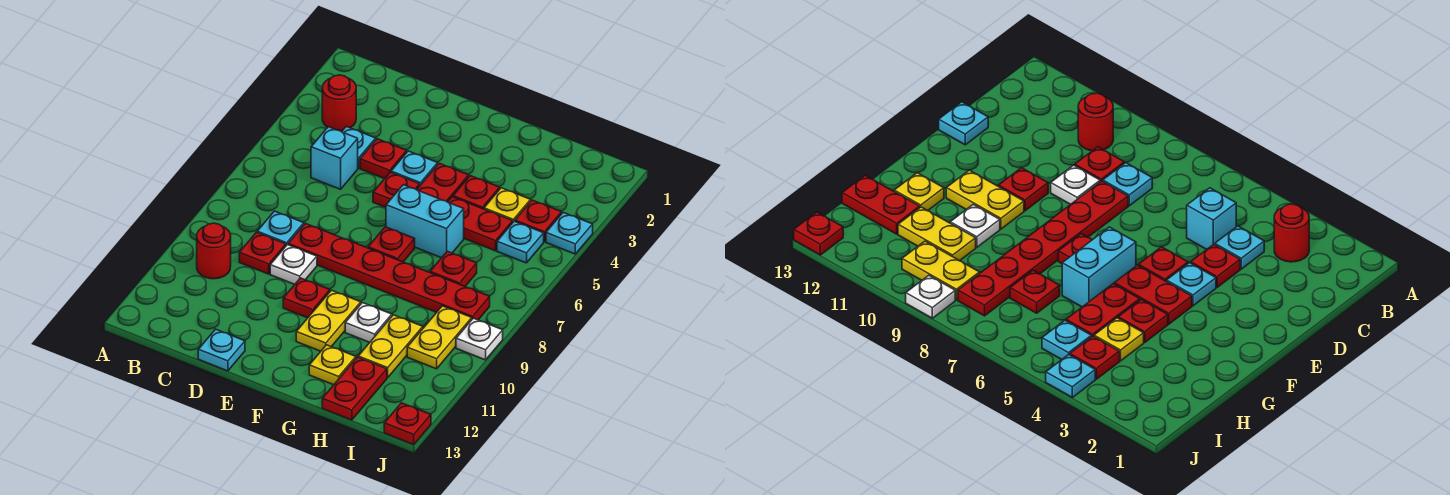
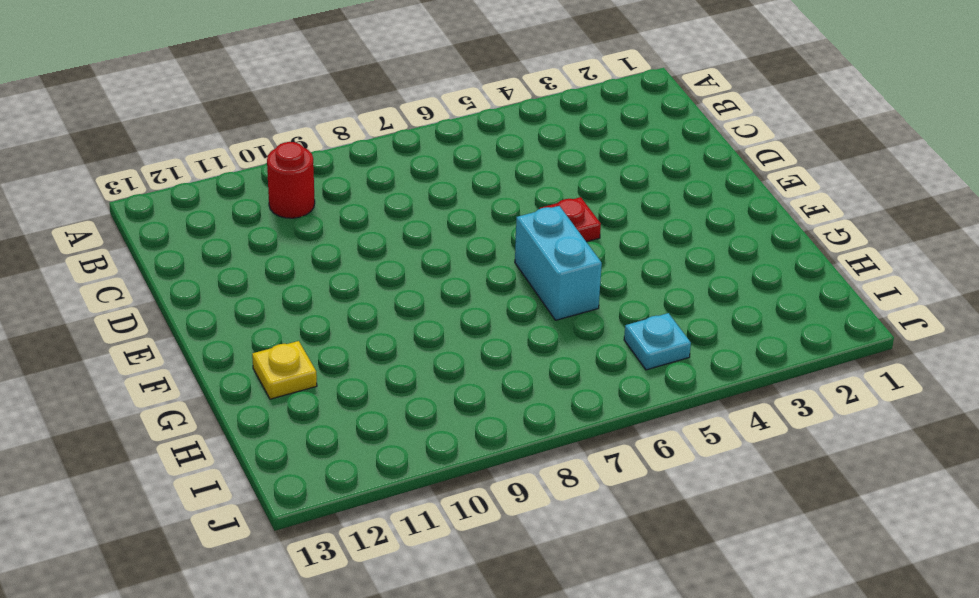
none -> red round brick B3 level 1
none -> cyan plate C4 level 1
none -> cyan brick C5 level 1
none -> cyan plate C8 level 1

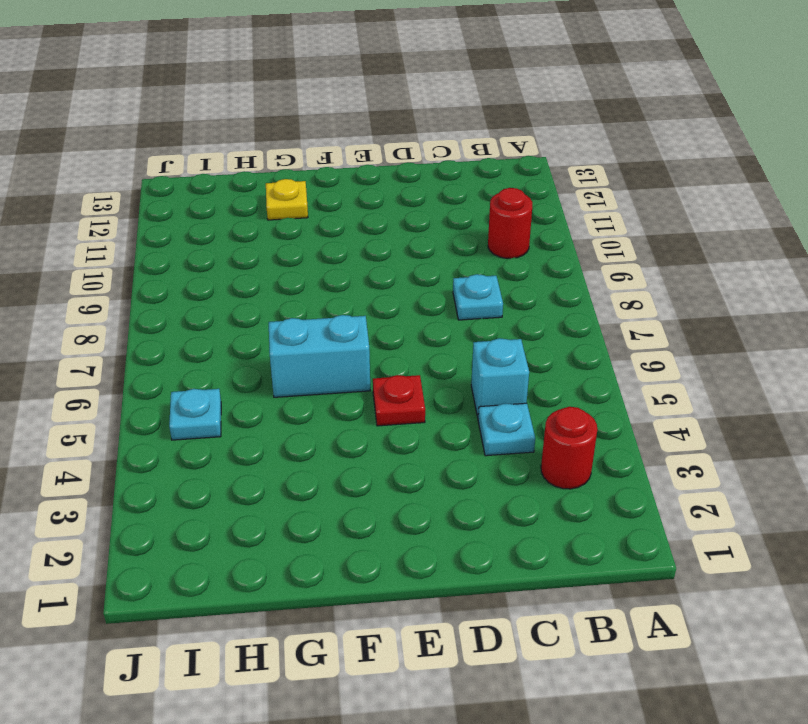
none -> red plate C9 level 1
none -> red plate D4 level 1
none -> red plate D8:I8 level 1
none -> white plate D9 level 1

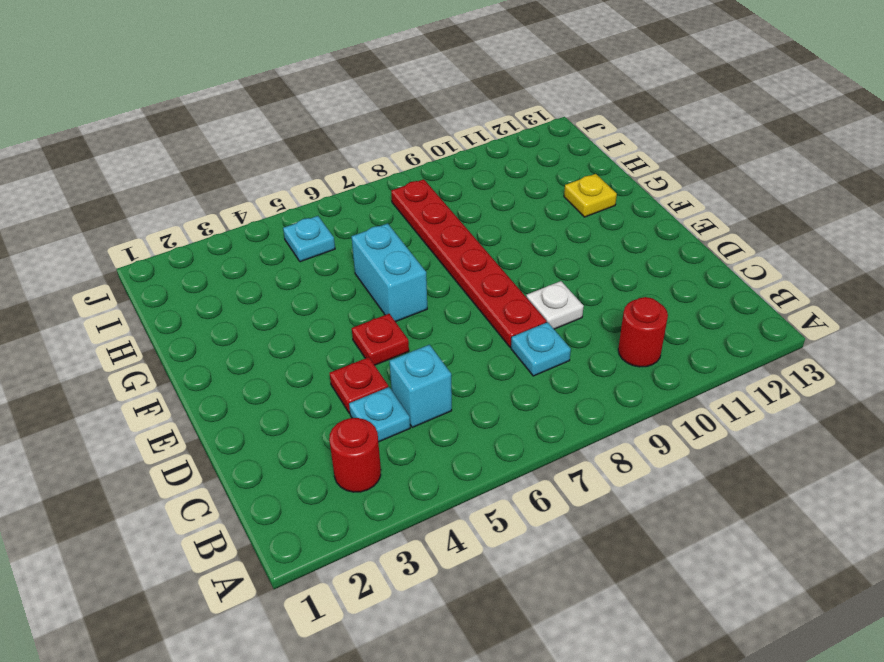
none -> red plate C9 level 1
none -> cyan plate D13 level 1
none -> cyan plate E4 level 1
none -> red plate E10 level 1

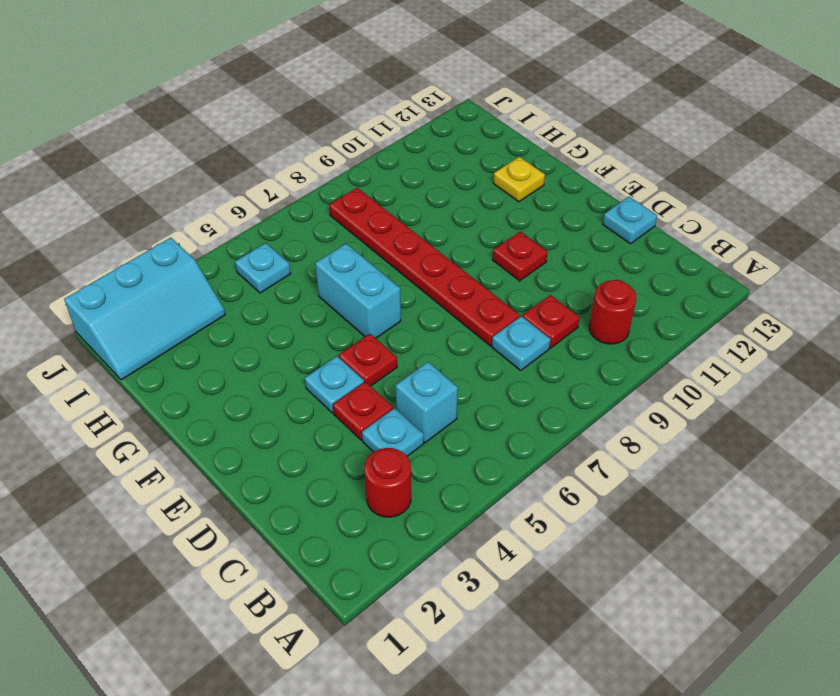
cyan slope I1:J3 level 1 top J -> none
none -> white plate D9 level 1
none -> red plate F4:F5 level 1
none -> red plate F7 level 1
none -> yellow plate F10:F11 level 1

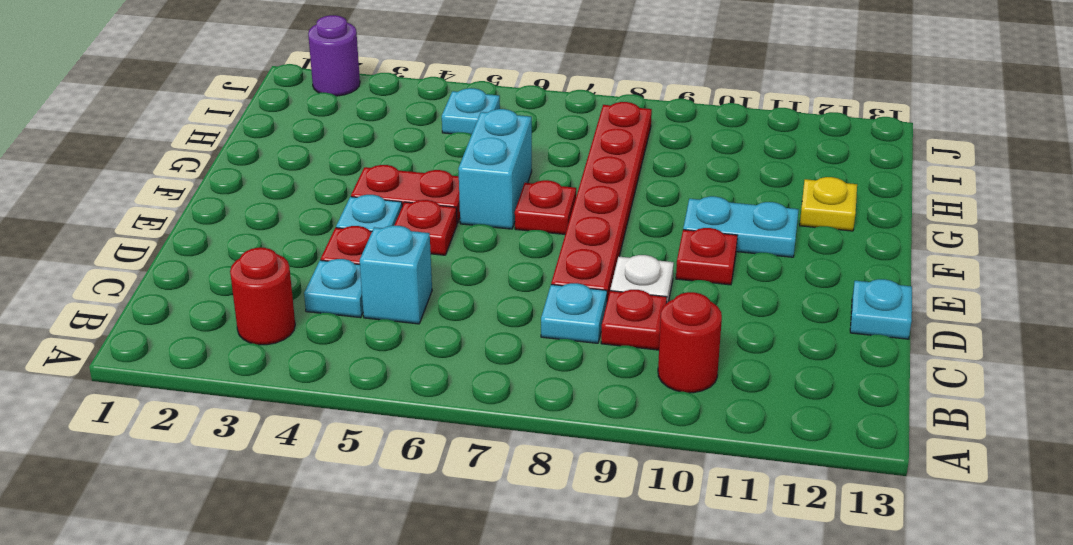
cyan plate F10:F11 level 1 -> yellow plate F10:F11 level 1
purple round brick J2 level 1 -> none
none -> red plate G4 level 1
none -> red plate G5:H5 level 1
none -> white plate G10 level 1
none -> yellow plate H4 level 1

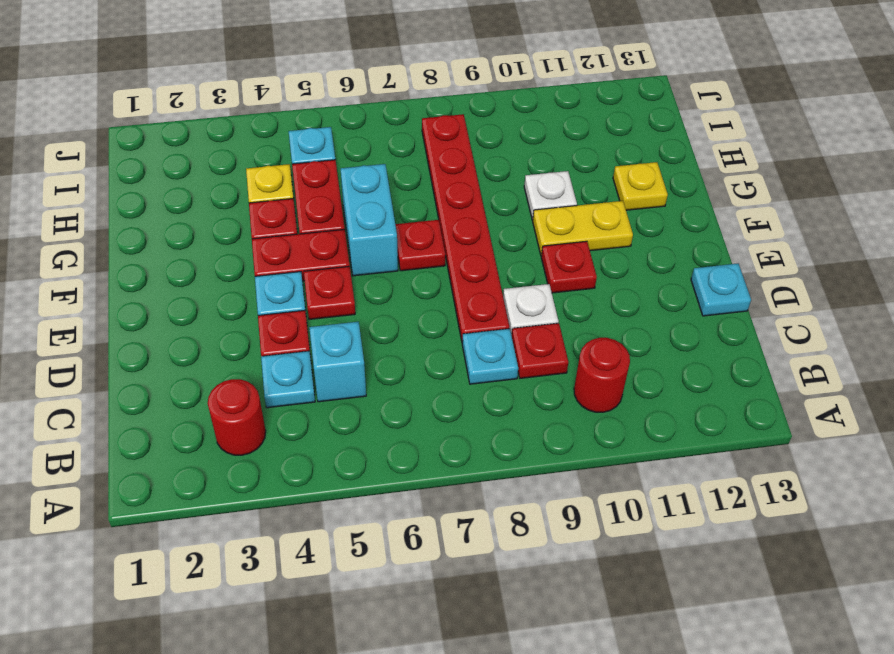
none -> red plate H7 level 1
none -> yellow plate H10:H11 level 1
none -> red plate H12:H13 level 1
none -> red plate I4 level 1

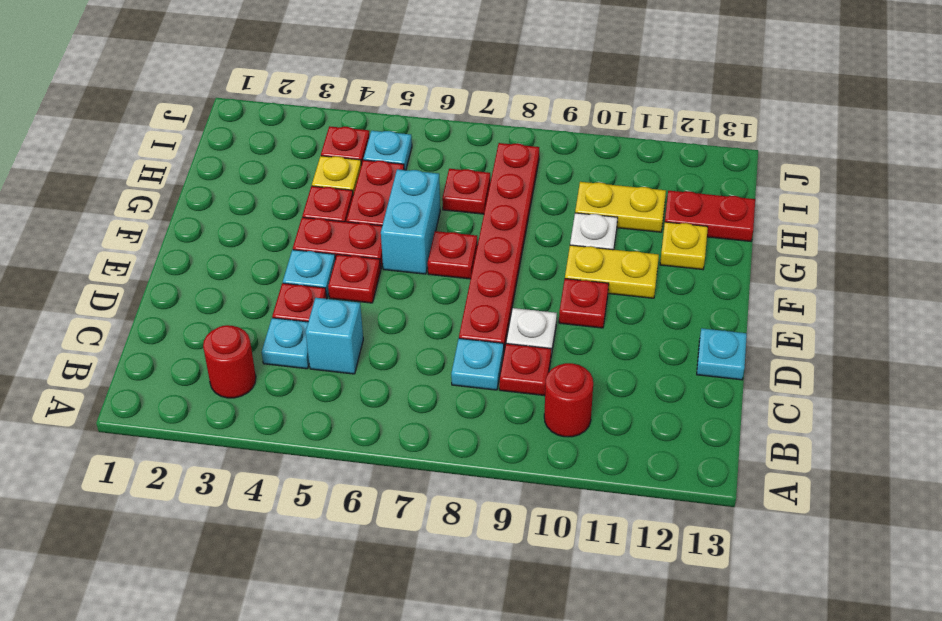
none -> yellow plate I9:I10 level 1
none -> cyan plate J4 level 1
none -> white plate J9 level 1
none -> red plate J13 level 1

